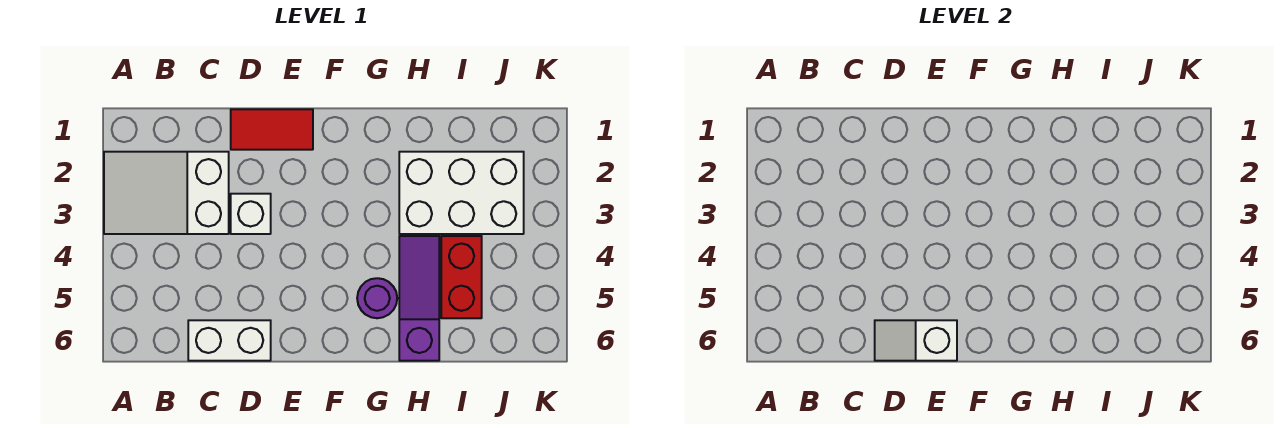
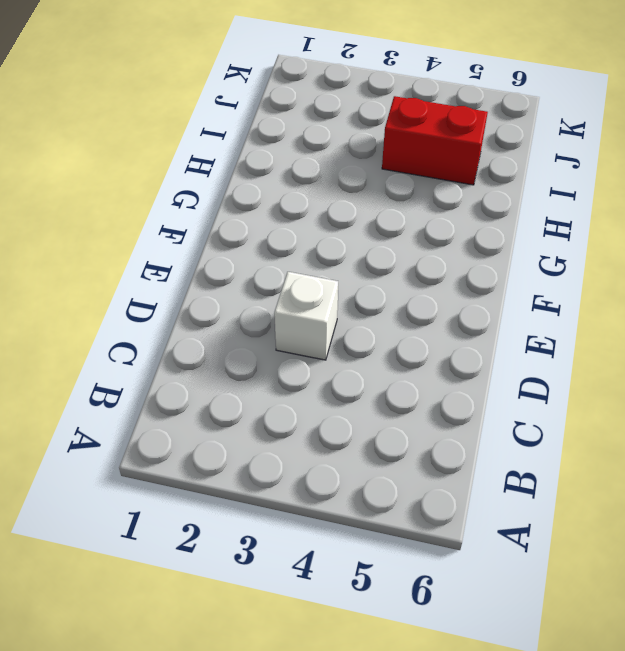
none -> white slope A2:C3 level 1 top C
none -> white brick C6:D6 level 1

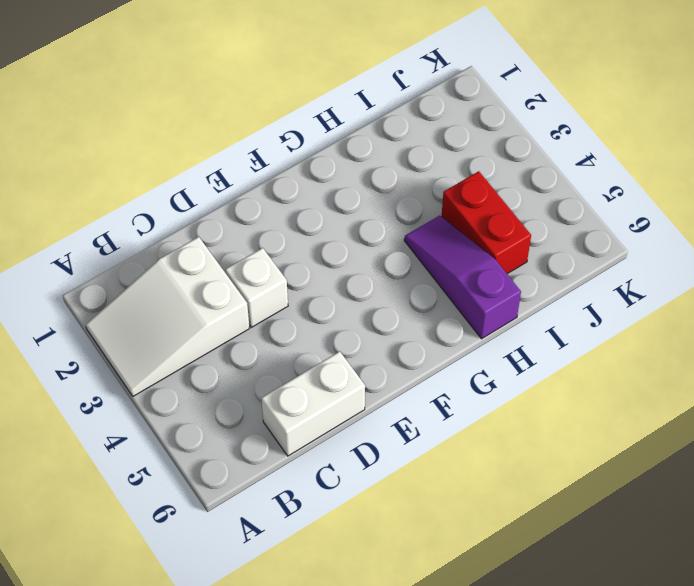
none -> red tile D1:E1 level 1
none -> purple round brick G5 level 1

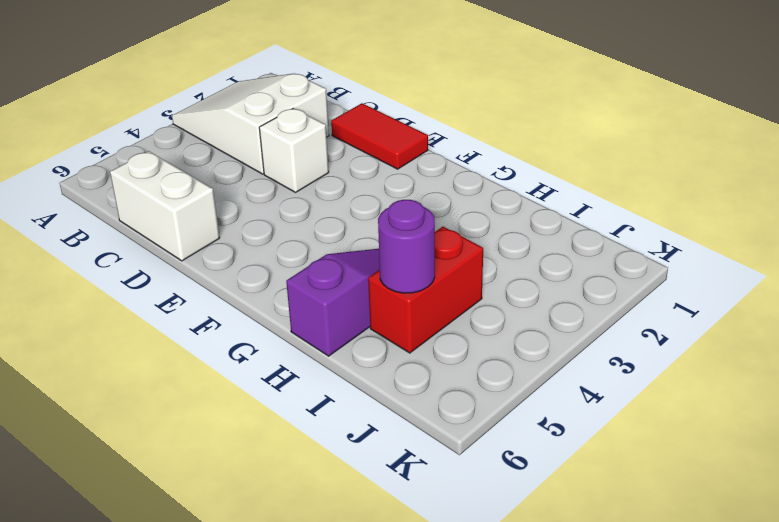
purple round brick I5 level 2 -> purple round brick G5 level 1
none -> white brick H2:J3 level 1
none -> white slope D6:E6 level 2 top E

